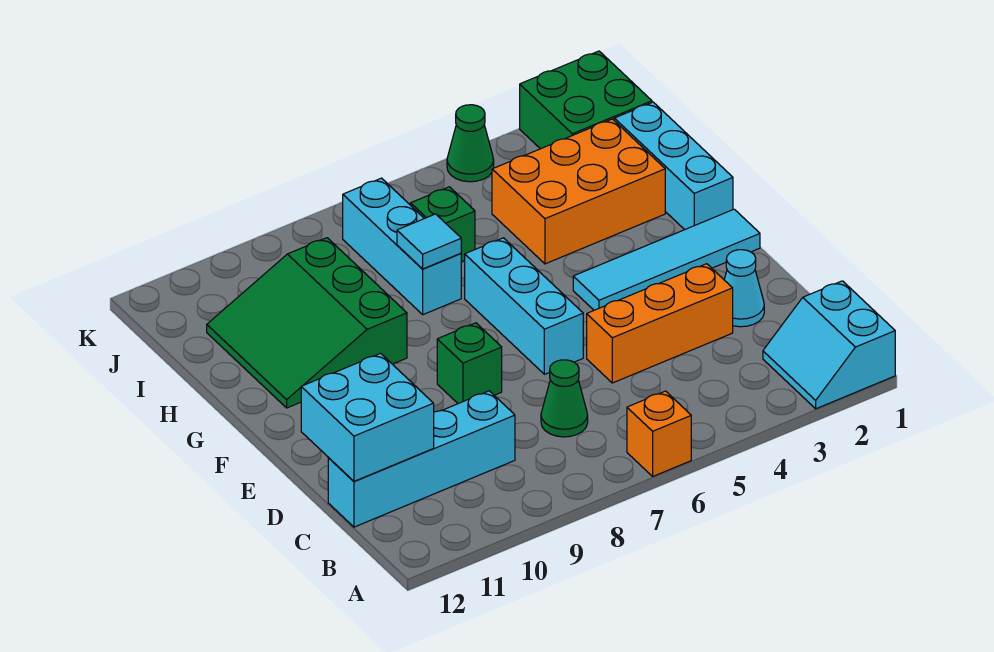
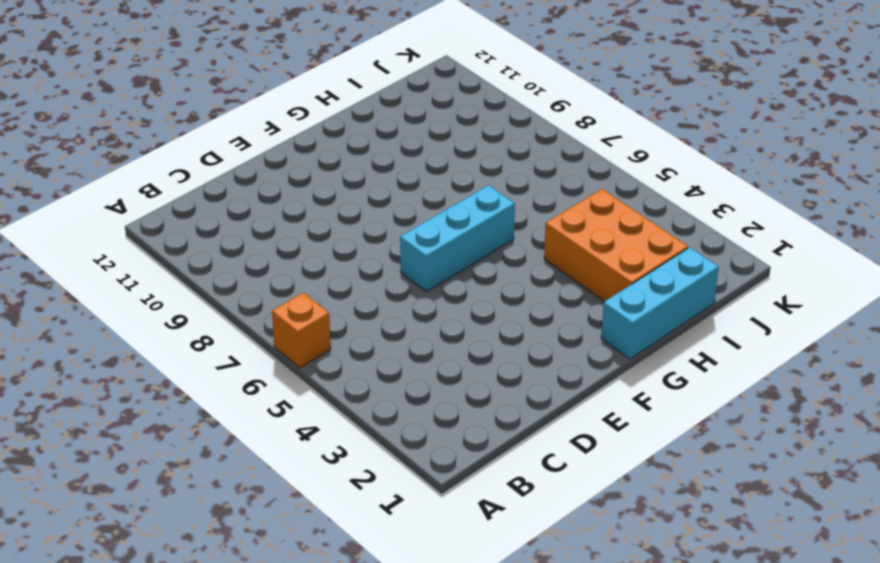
none -> cyan slope A1:B2 level 1 top 1
none -> green cone C7 level 1
none -> cyan brick C9:C12 level 1

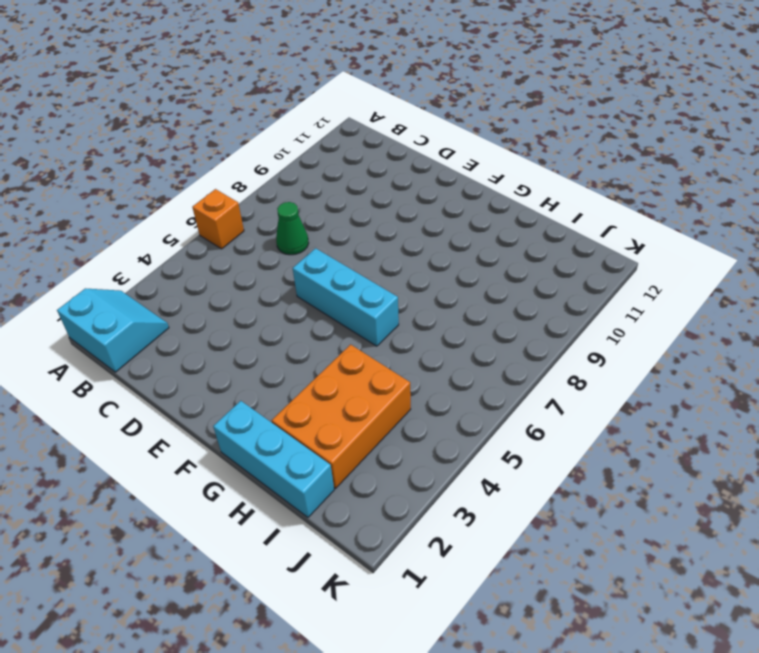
none -> cyan brick C9:C12 level 1
none -> cyan cone D2 level 1
none -> orange brick D3:D5 level 1

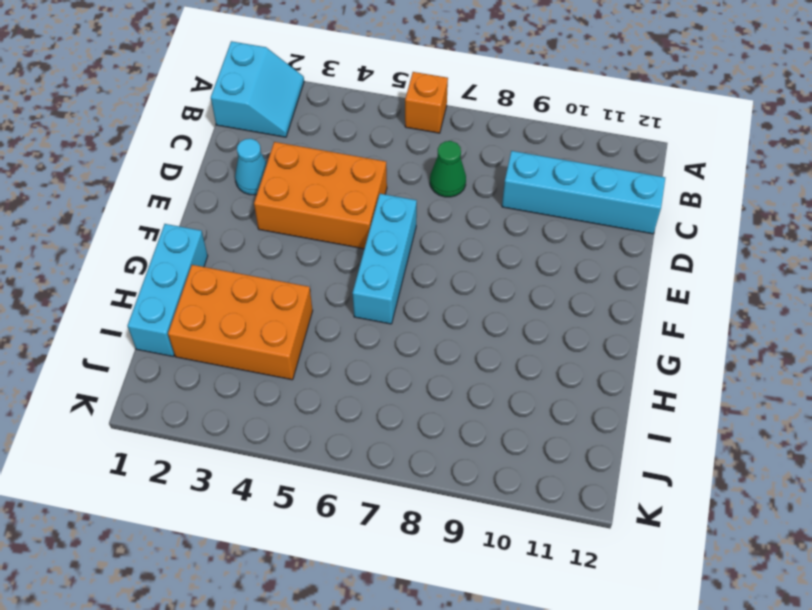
orange brick D3:E5 level 1 -> orange brick D3:D5 level 1
none -> green brick E8 level 1
none -> cyan tile F1:F4 level 1
none -> green slope G9:I11 level 1 top 9

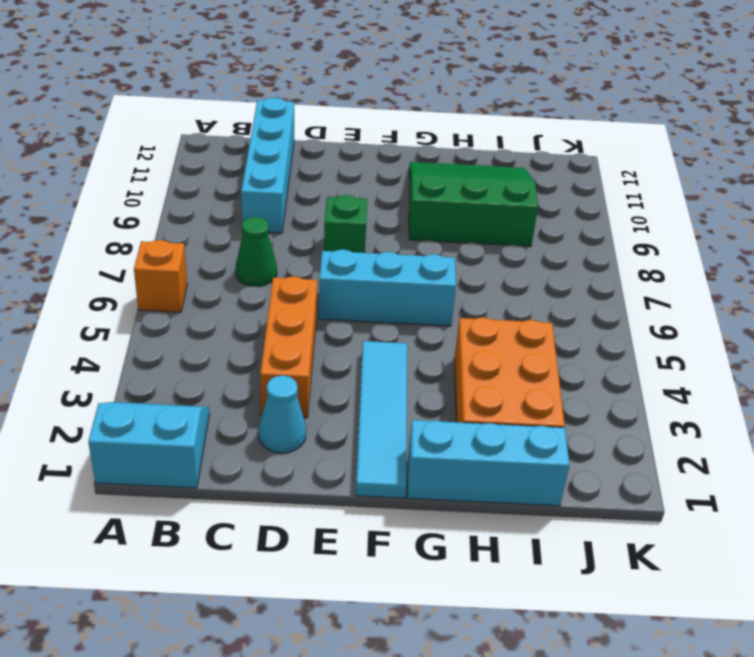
none -> cyan brick H7:J7 level 1
none -> green brick I6 level 1
none -> green brick J1:K2 level 1

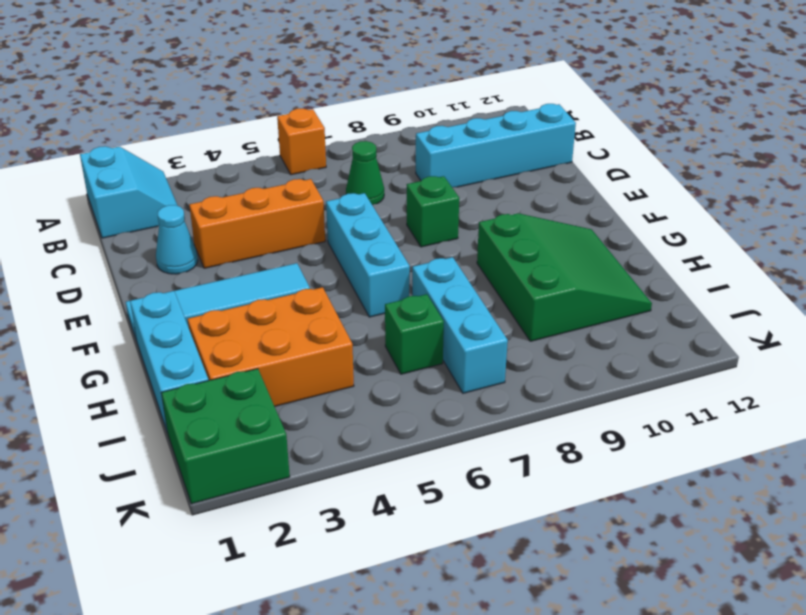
none -> green cone K4 level 1
none -> cyan brick C11:D12 level 2
none -> cyan tile H7 level 2

